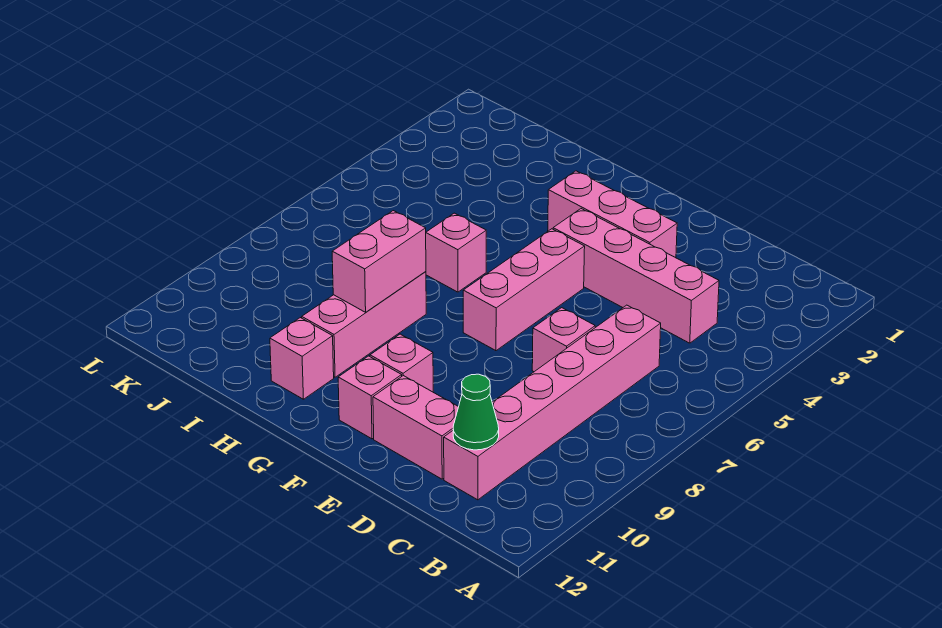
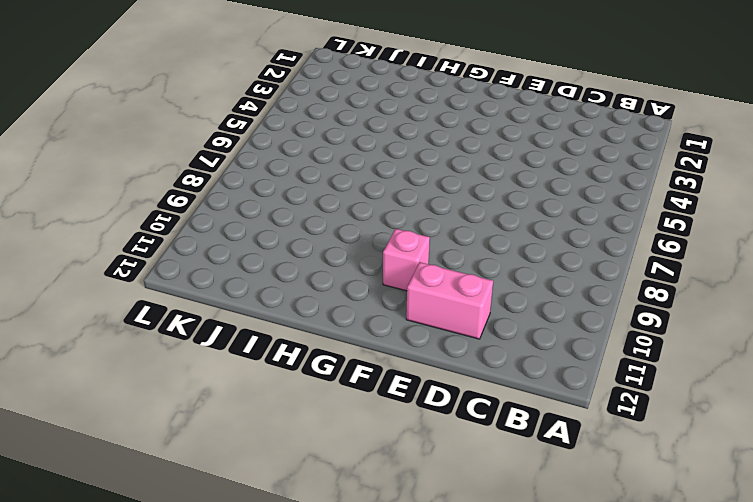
none -> pink brick C4:F4 level 1
none -> pink brick C6:C11 level 1
none -> pink brick D7 level 1

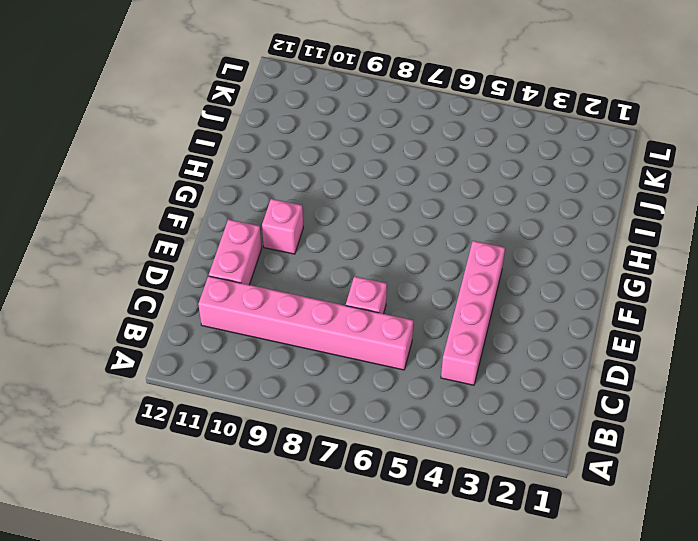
none -> pink brick E3:G3 level 1
none -> pink brick F5:F7 level 1
none -> pink brick F11 level 1

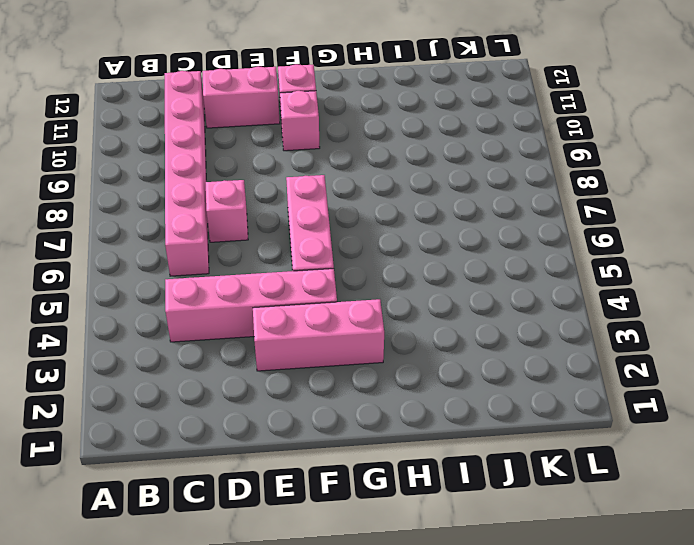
none -> pink brick H6 level 1
none -> pink brick H8:H10 level 1
none -> pink brick H11 level 1

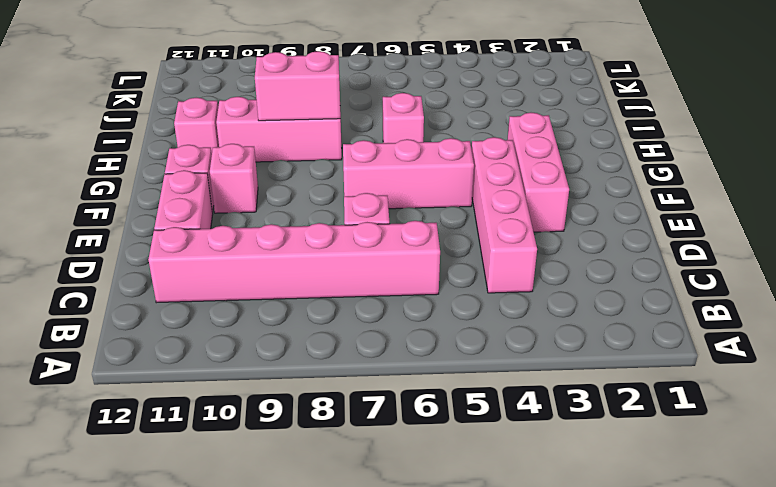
none -> green cone C11 level 2

